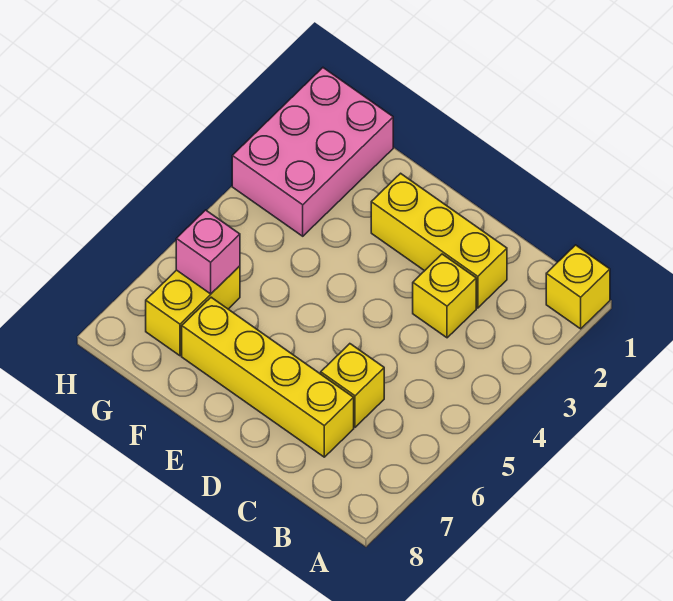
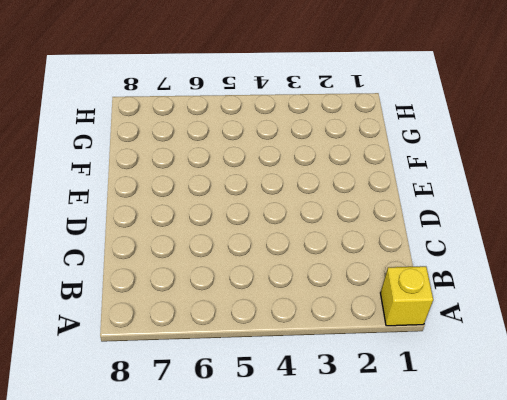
none -> yellow brick C2:E2 level 1
none -> yellow brick C3 level 1

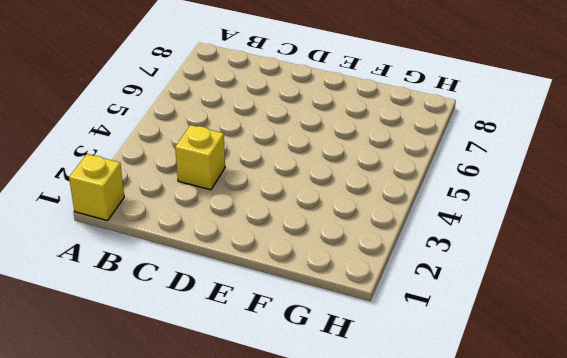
none -> yellow brick C2:E2 level 1
none -> yellow brick C6 level 1

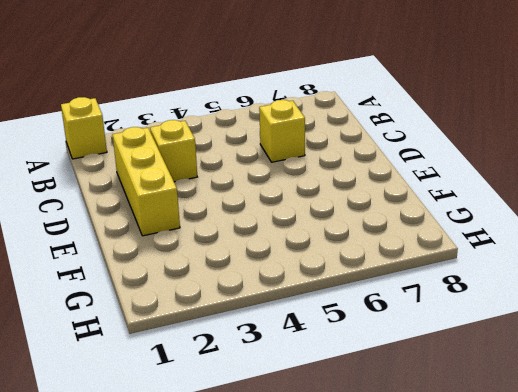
none -> yellow brick C7:F7 level 1
none -> pink brick G1:H3 level 1

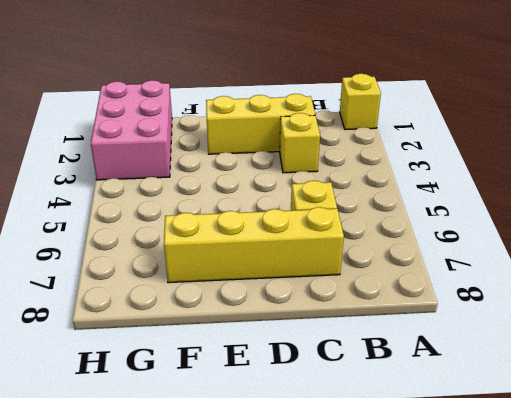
none -> yellow brick G6:G7 level 1
none -> pink brick G6 level 2

